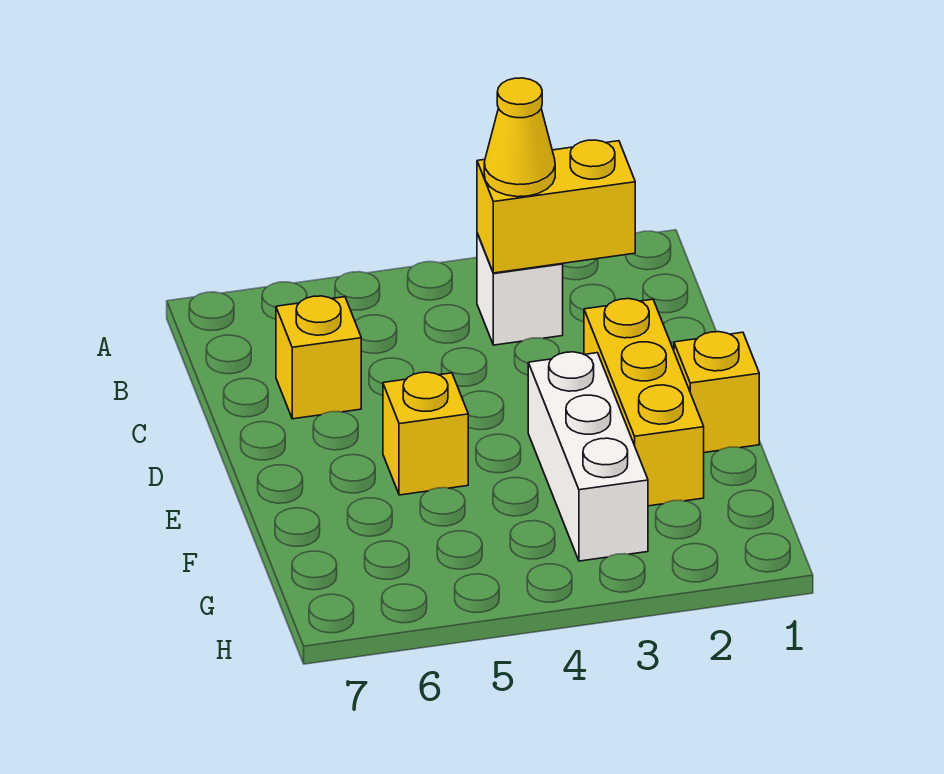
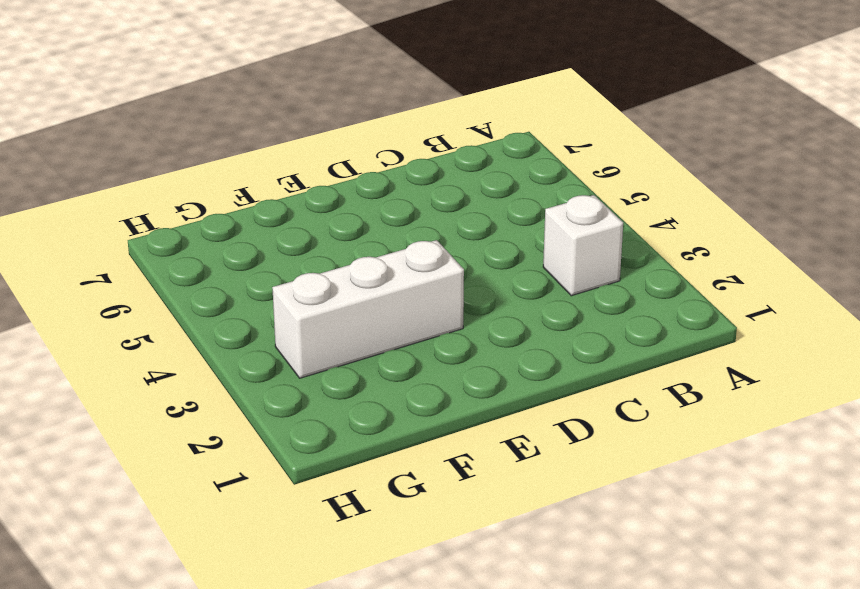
none -> yellow brick C6 level 1
none -> yellow brick D2:F2 level 1

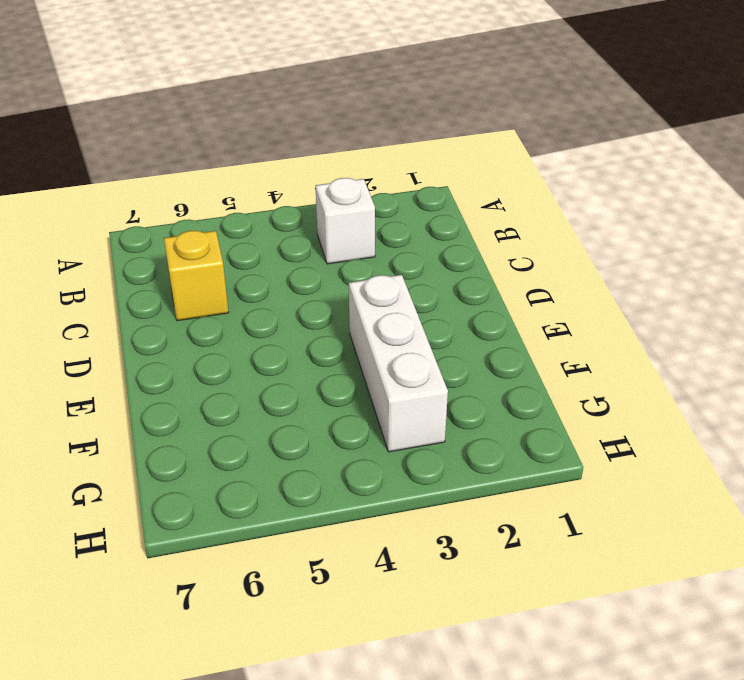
none -> yellow brick D2:F2 level 1
none -> yellow brick E1 level 1

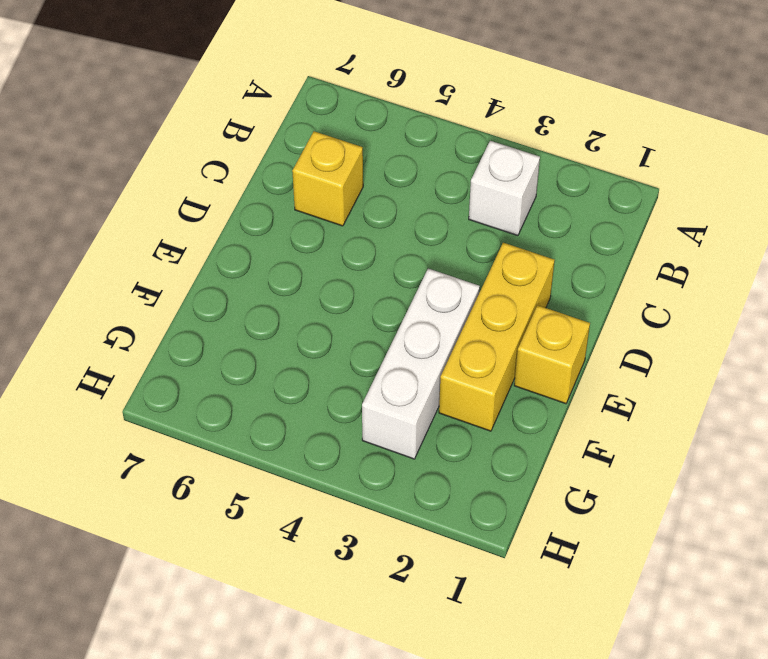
none -> yellow brick E5 level 1
none -> yellow brick B2:B3 level 2

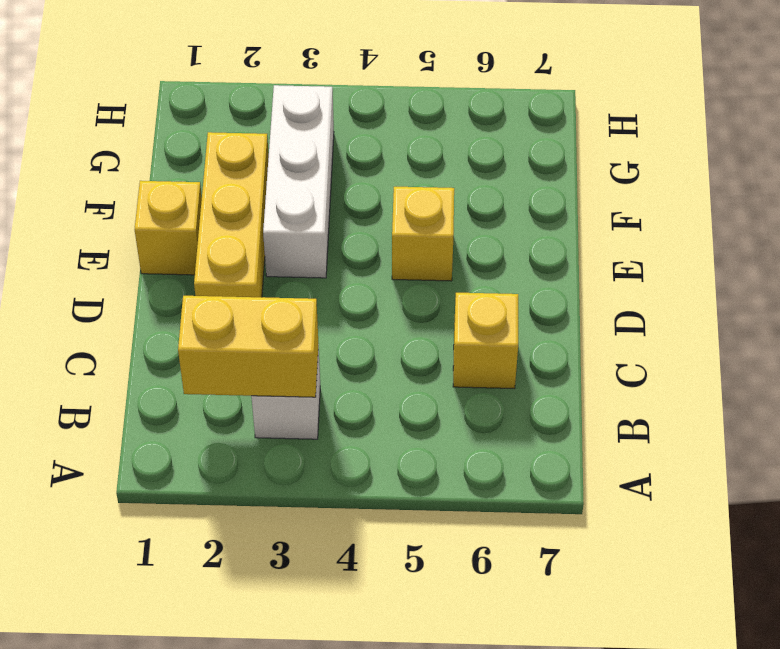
none -> yellow cone B3 level 3

